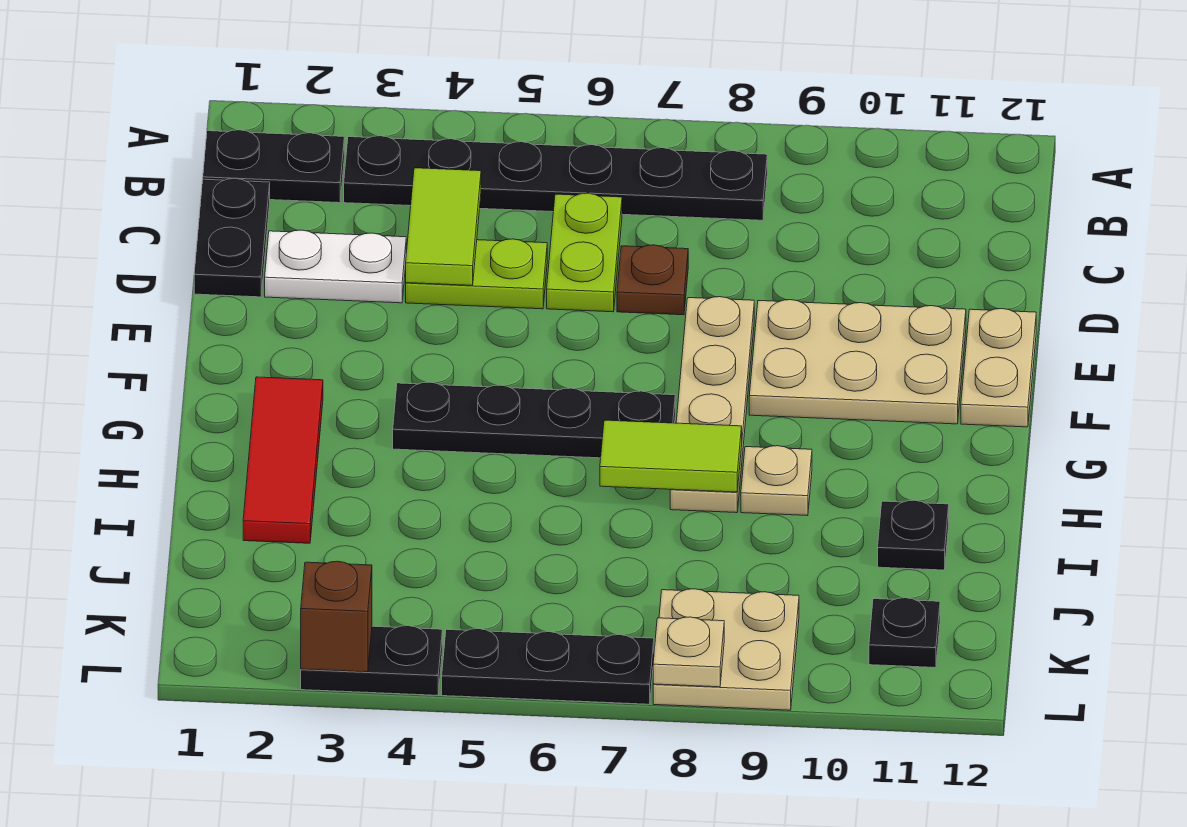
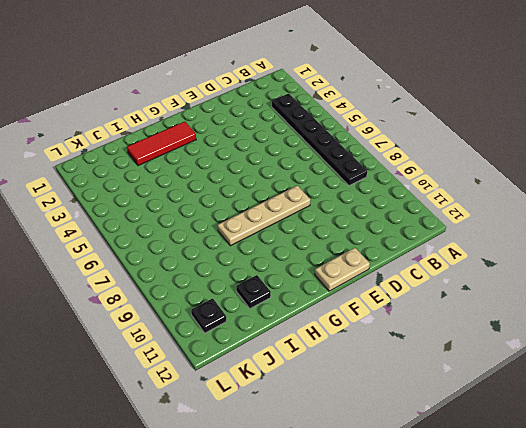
none -> black plate B1:B2 level 1
none -> black plate C1:D1 level 1
none -> lime plate C6:D6 level 1

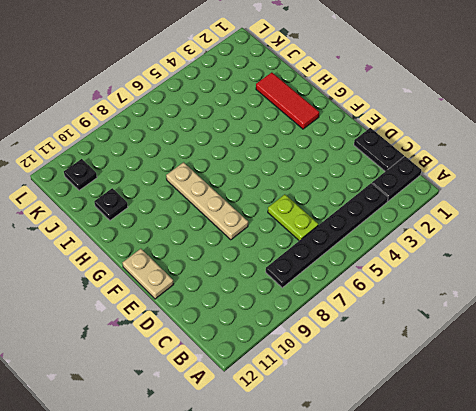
none -> white plate D2:D3 level 1
none -> lime plate D4:D5 level 1
none -> brown plate D7 level 1

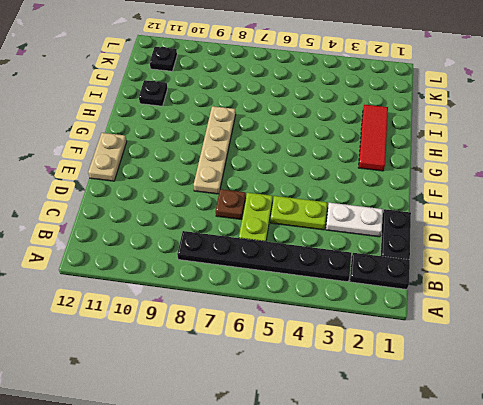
none -> tan plate E9:F11 level 1
none -> black plate G4:G7 level 1
none -> tan plate H9 level 1

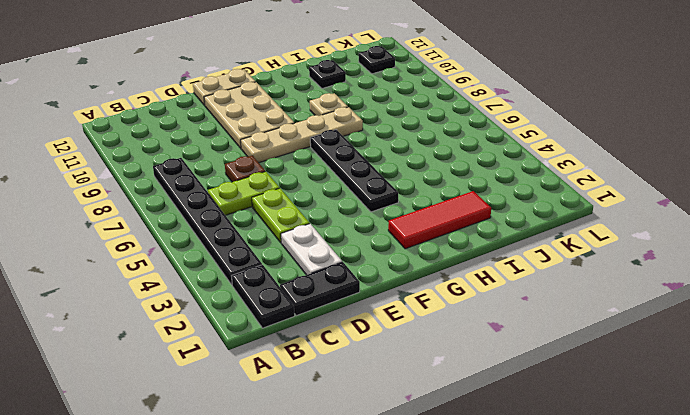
none -> tan plate K8:L9 level 1
none -> black plate L3:L4 level 1
none -> black plate L5:L7 level 1

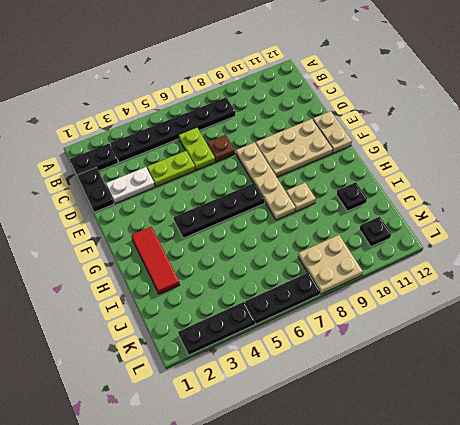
black plate L2:L4 level 1 -> black plate L3:L4 level 1
none -> lime tile C4:D4 level 2
none -> lime tile H7:H8 level 2
none -> brown brick L3 level 2

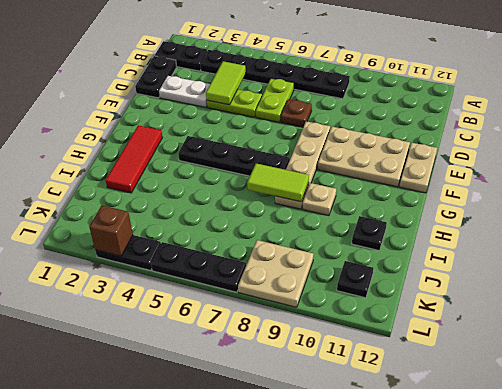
none -> tan plate L8 level 2

